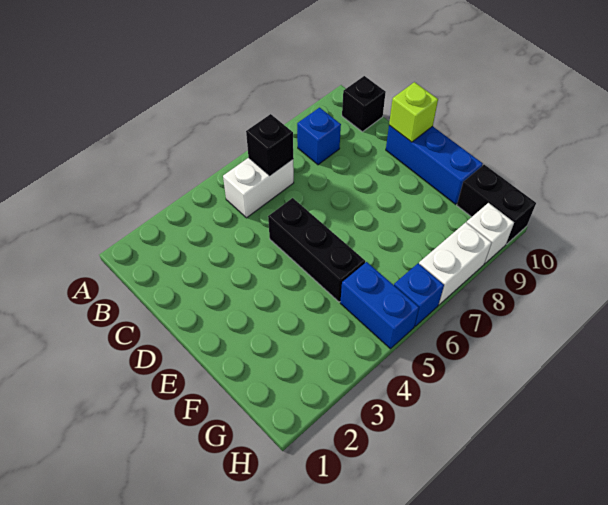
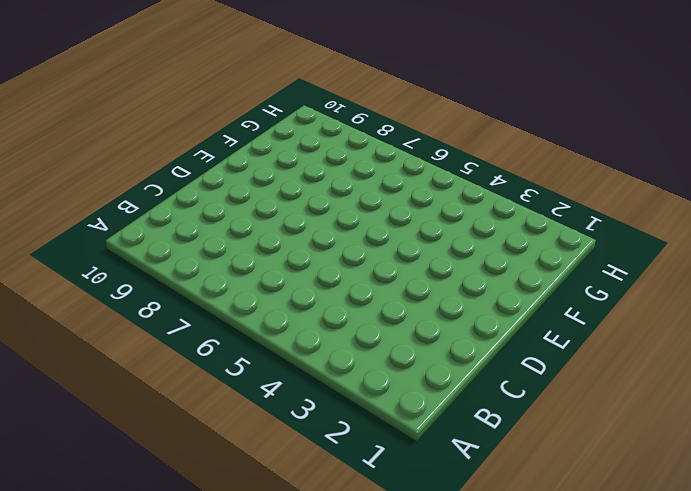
none -> white brick B5:B6 level 1
none -> blue brick B8 level 1
none -> black brick B10 level 1

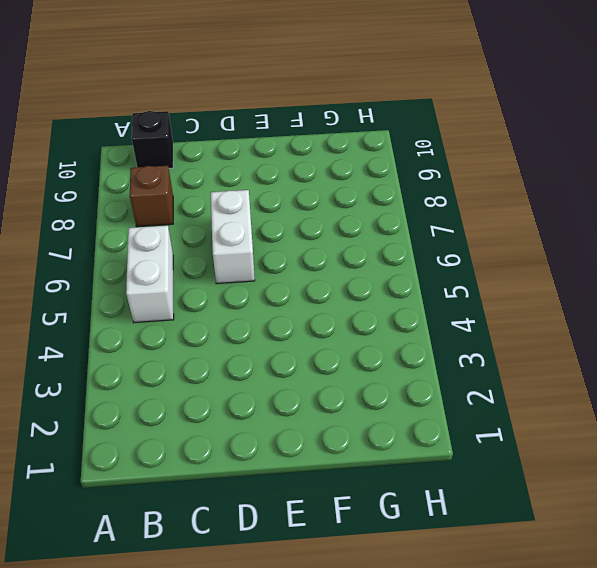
brown brick B8 level 1 -> blue brick B8 level 1
white brick D6:D7 level 1 -> white brick H7:H8 level 1
none -> black brick D5:F5 level 1
none -> blue brick D10:F10 level 1
none -> blue brick G5:H5 level 1

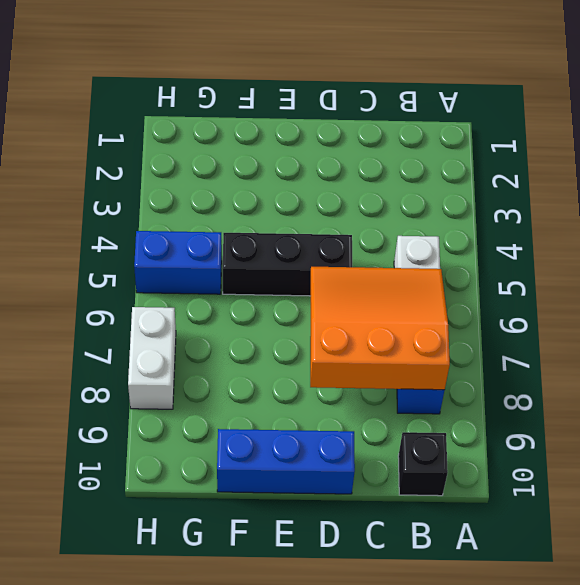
orange slope B6:D8 level 2 top 8 -> black brick B6 level 2
none -> black brick G10:H10 level 1
none -> blue brick H6 level 1
none -> white brick H9 level 1

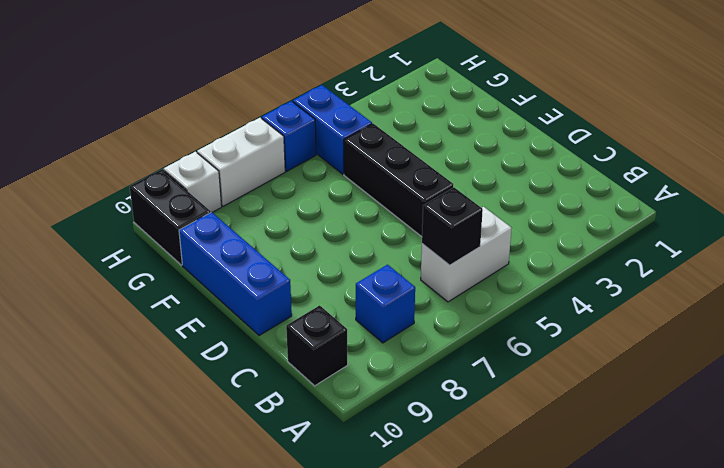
none -> lime brick D10 level 2

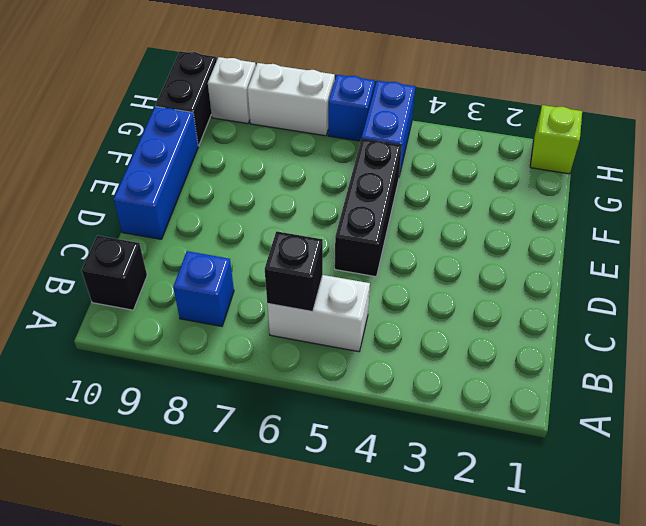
lime brick H1 level 1 -> lime brick D10 level 2

